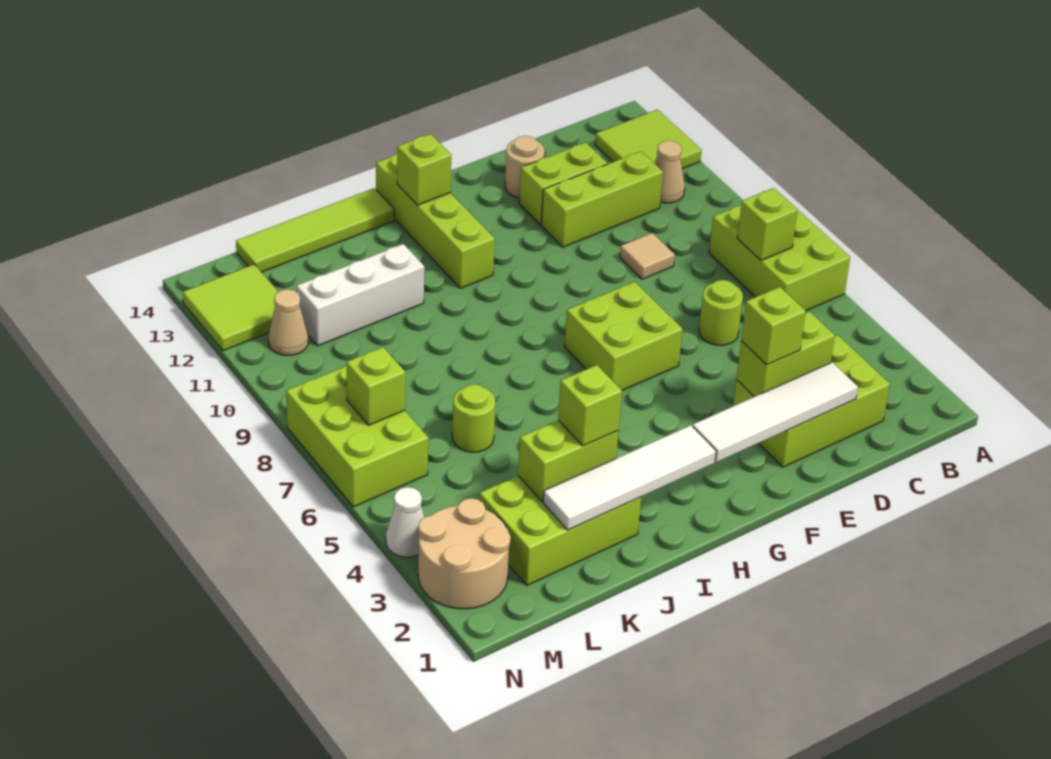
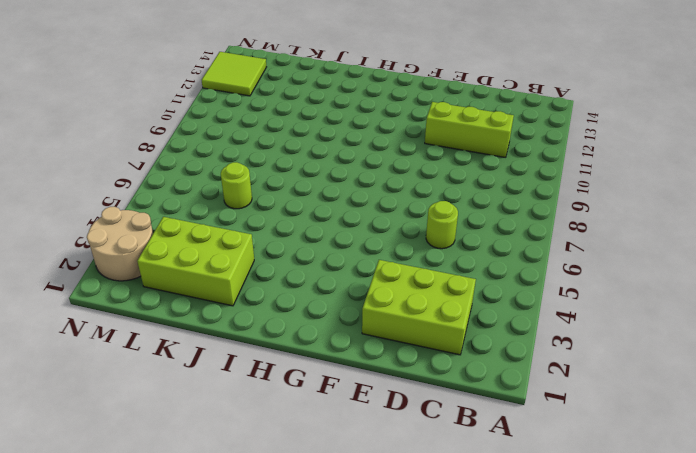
none -> lime brick A6:B8 level 1
none -> lime tile A12:B13 level 1
none -> tan cone B11 level 1

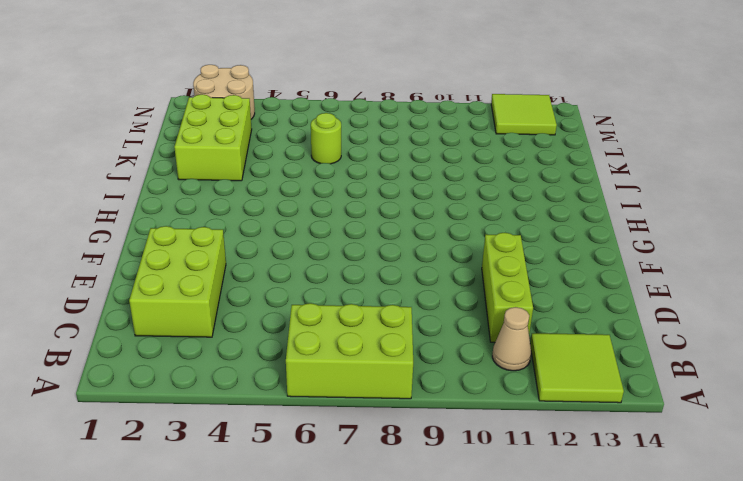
none -> lime round brick D6 level 1
none -> tan tile D9 level 1
none -> lime brick D12:E12 level 1

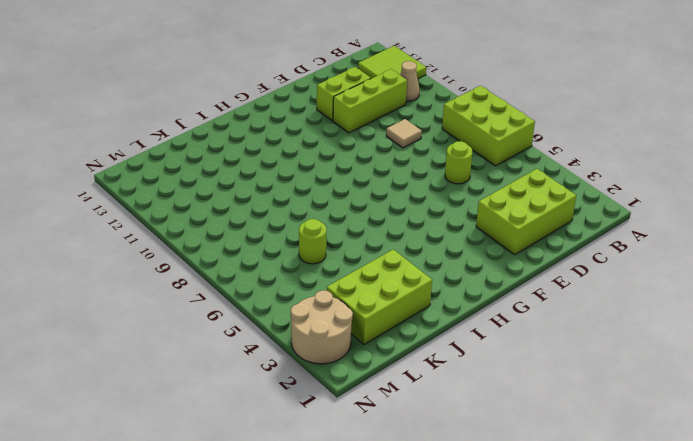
none -> tan round brick E13 level 1
none -> lime brick F6:G7 level 1
none -> lime brick H11:H14 level 1

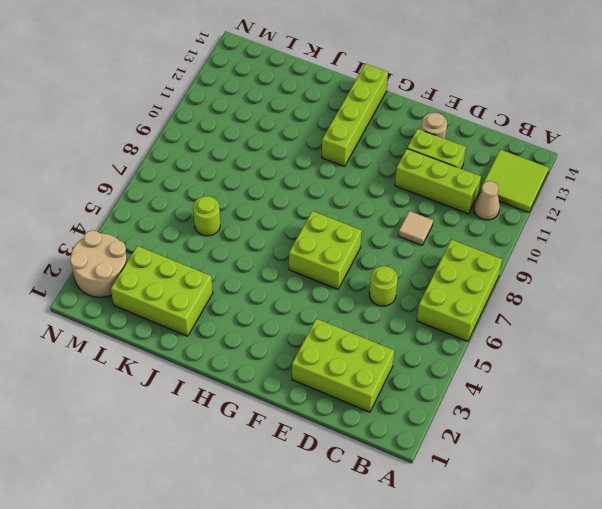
none -> lime tile I14:L14 level 1
none -> white brick J11:L11 level 1
none -> lime brick M6:N8 level 1

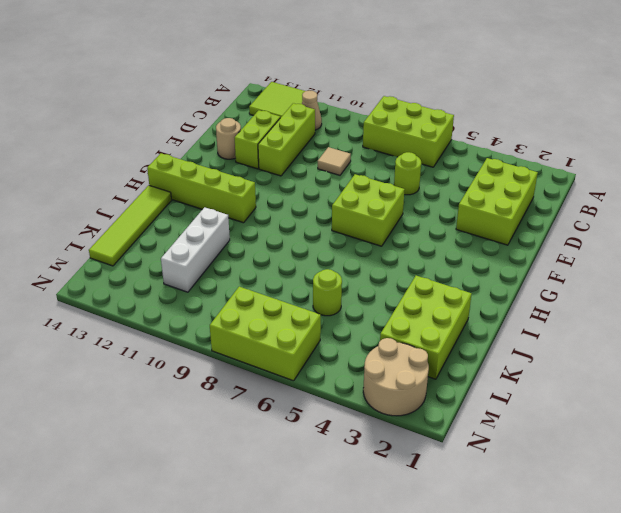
none -> tan cone M11 level 1
none -> lime tile M12:N13 level 1
none -> white cone N4 level 1

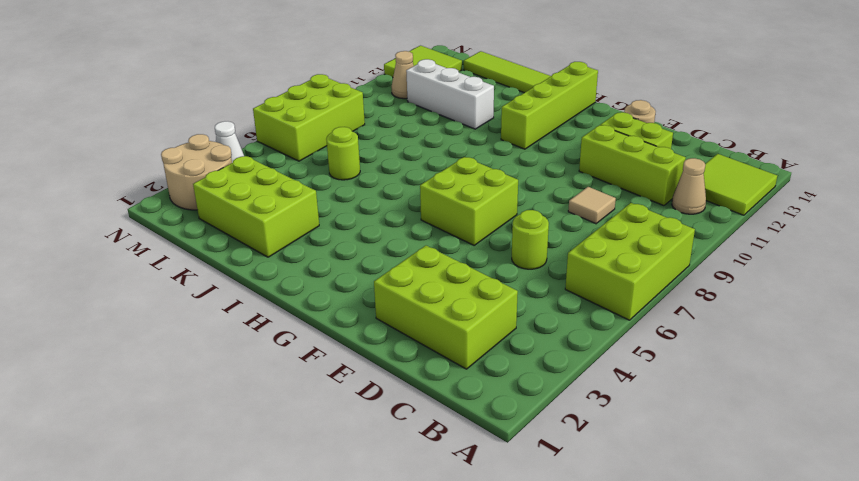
none -> lime brick B7 level 2
none -> white tile D2:G2 level 2
none -> lime brick D3:E3 level 2

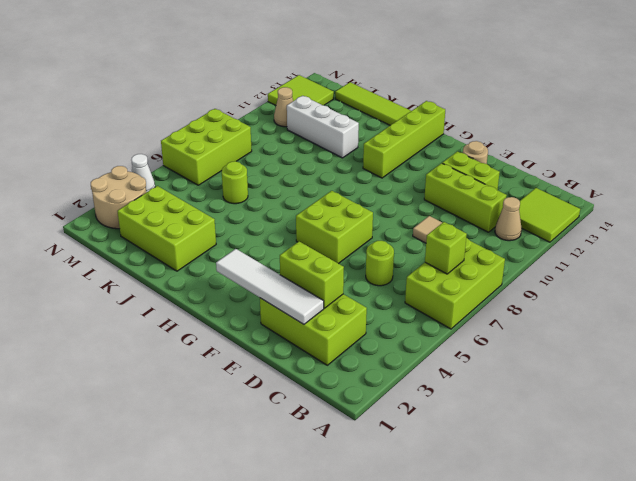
none -> white tile H2:K2 level 2
none -> lime brick H13 level 2
none -> lime brick J3:K3 level 2

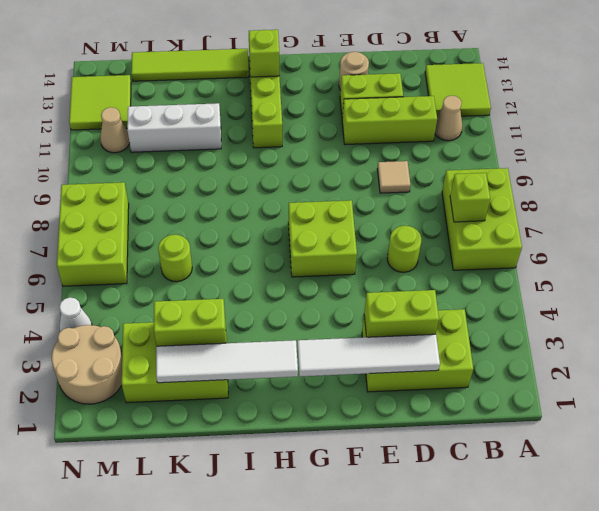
none -> lime brick M7 level 2
none -> lime brick E3 level 3
none -> lime brick J3 level 3

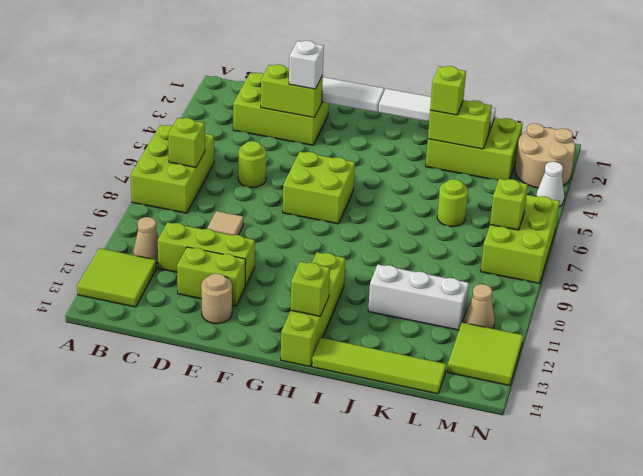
white brick E3 level 3 -> lime brick E3 level 3

